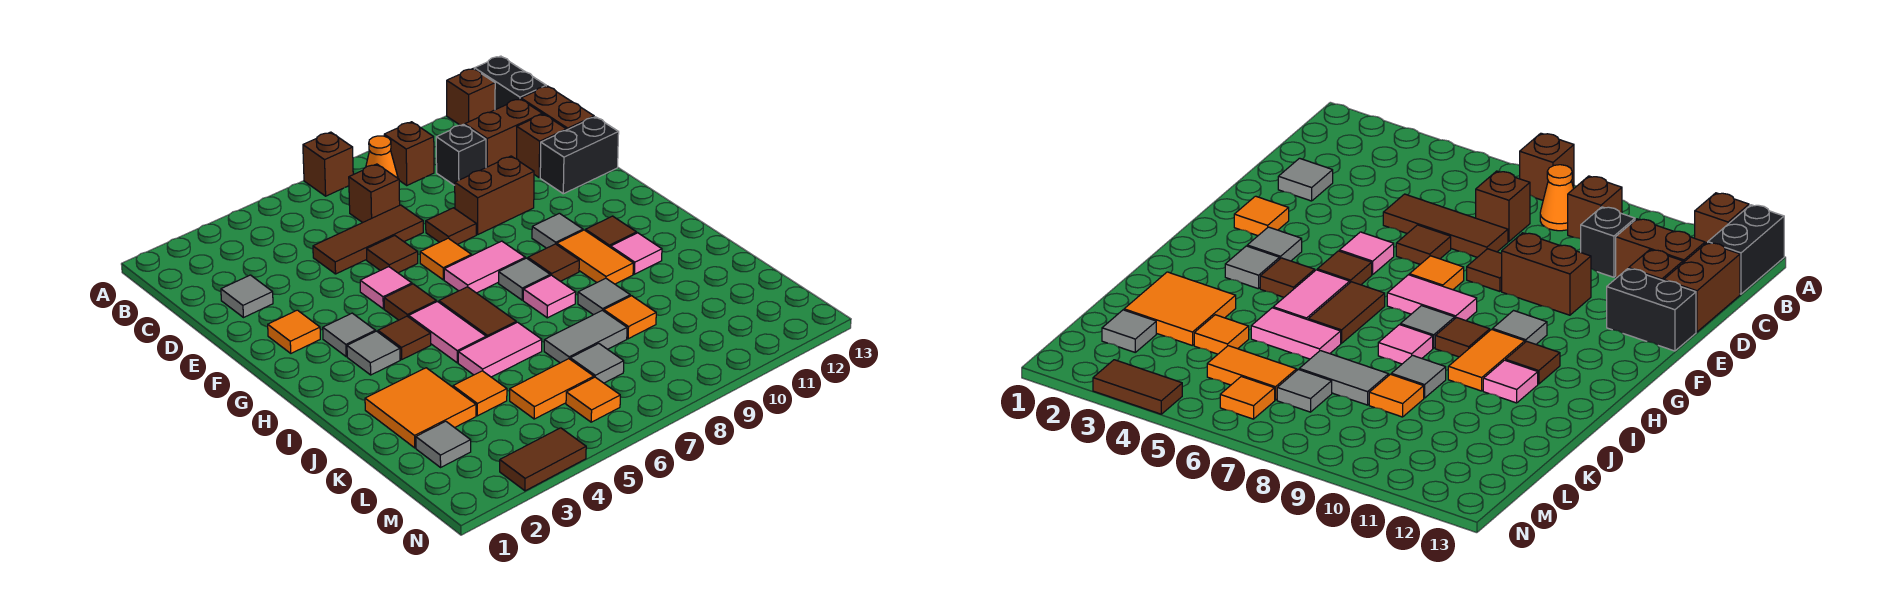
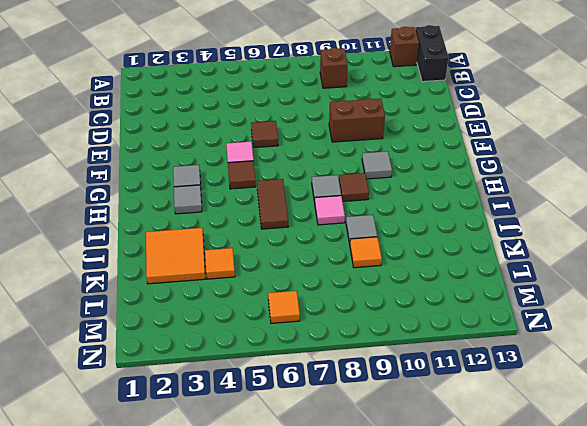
none -> brown brick A7 level 1
none -> orange cone B8 level 1
none -> brown brick C7 level 1
none -> black brick C10 level 1

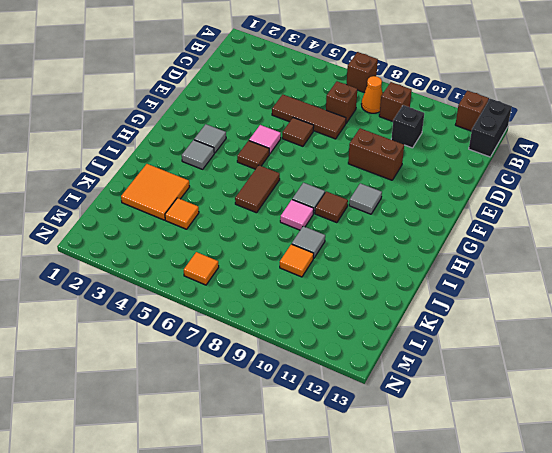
none -> brown brick C11:C12 level 1
none -> brown brick C13:D13 level 1
none -> grey tile D2 level 1
none -> brown brick D12 level 1

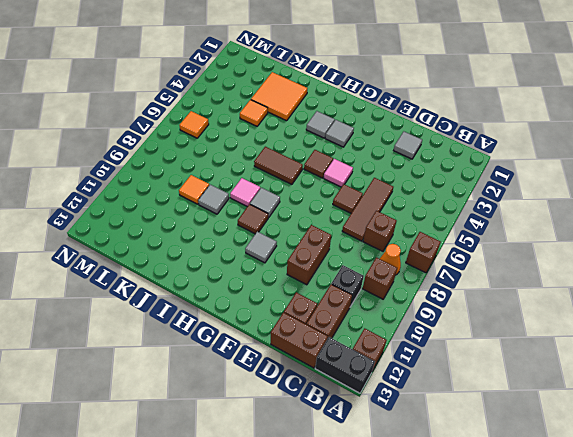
none -> brown tile E8 level 1
none -> black brick E12:E13 level 1
none -> orange tile F2 level 1
none -> orange tile F7 level 1

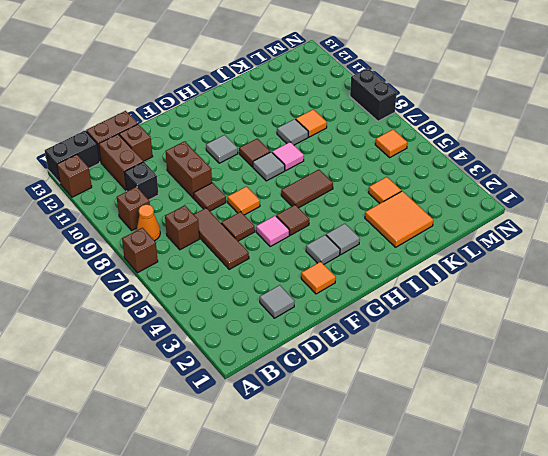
black brick N8:N9 level 1 -> black brick E12:E13 level 1
none -> pink tile G7:G8 level 1
none -> brown tile H4 level 1
none -> pink tile H5:I5 level 1
none -> orange tile H10:I10 level 1

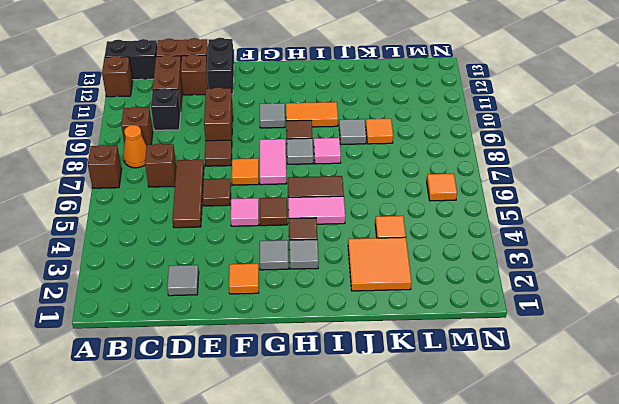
none -> brown tile H11 level 1
none -> pink tile I11 level 1
none -> pink tile J5:J6 level 1
none -> grey tile K7:K8 level 1

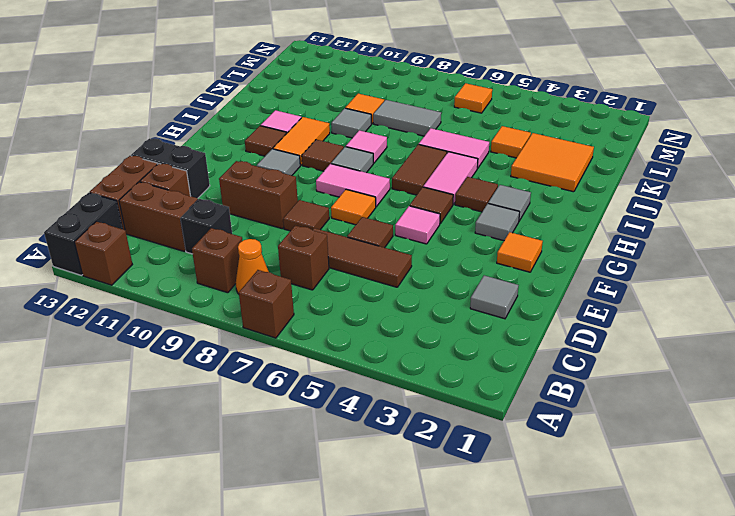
none -> grey tile L2 level 1
none -> orange tile L5:L6 level 1
none -> grey tile L7 level 1
none -> brown tile N3:N4 level 1

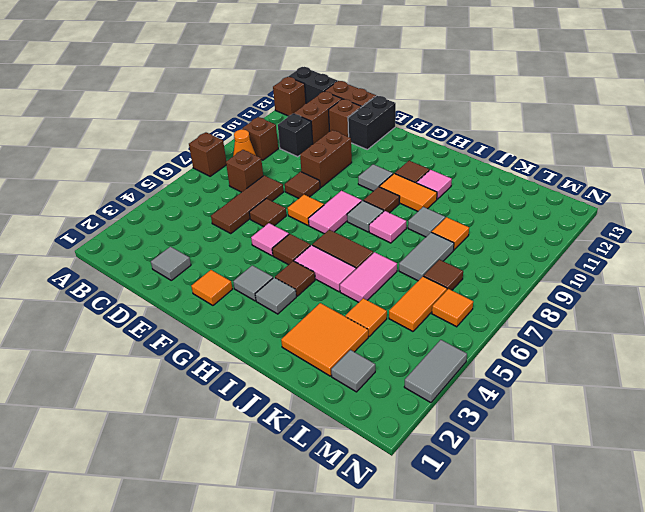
brown tile L7 level 1 -> grey tile L7 level 1
grey tile N3:N4 level 1 -> brown tile N3:N4 level 1

